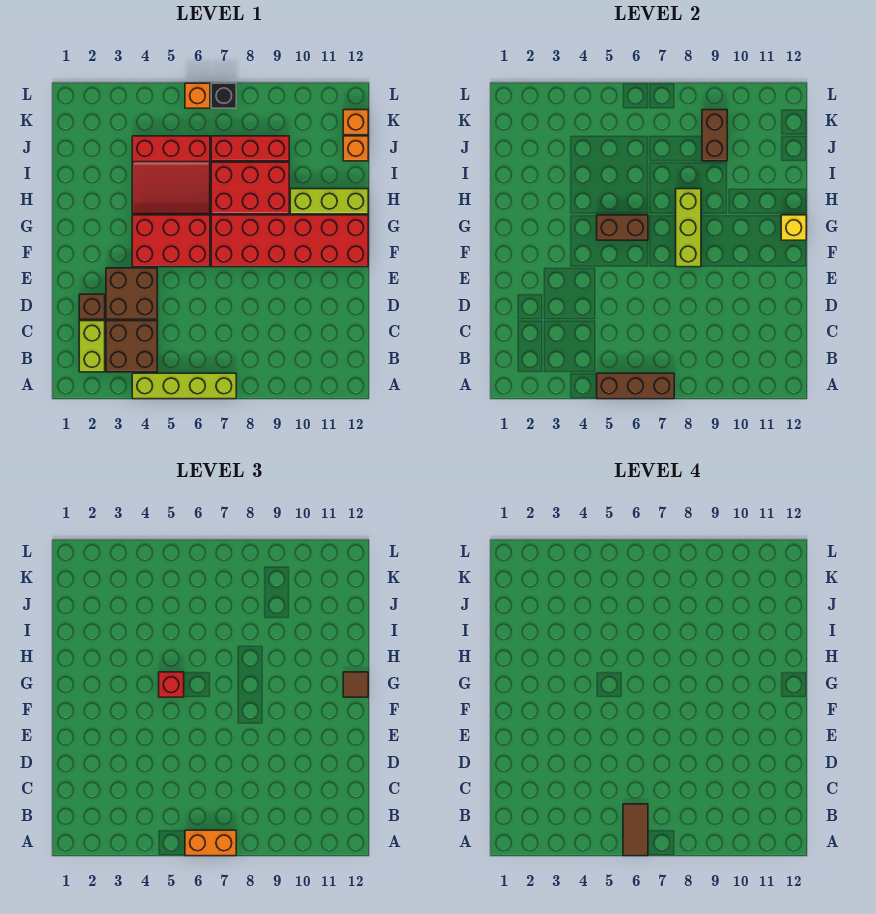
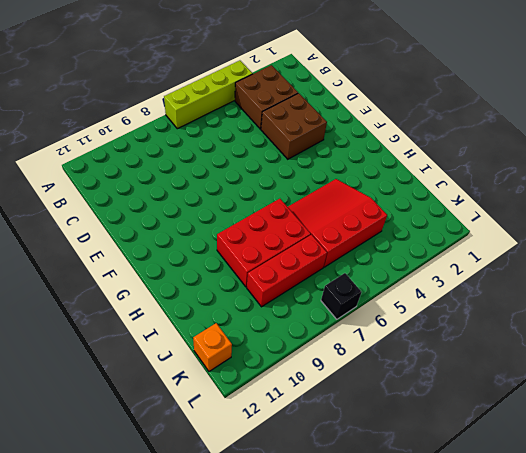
none -> lime brick B2:C2 level 1
none -> brown brick D2 level 1
none -> red brick F4:G6 level 1

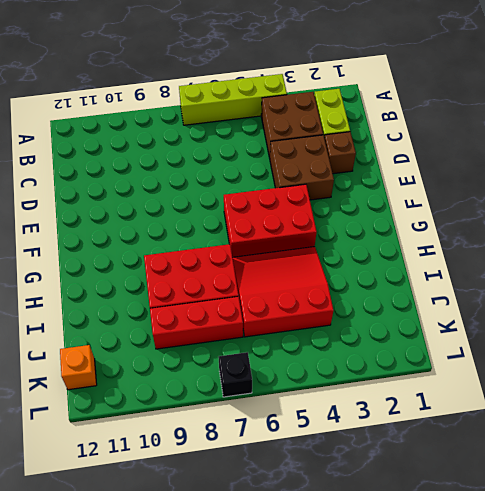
none -> red brick F7:G12 level 1
none -> lime brick H10:H12 level 1
none -> orange brick J12 level 1

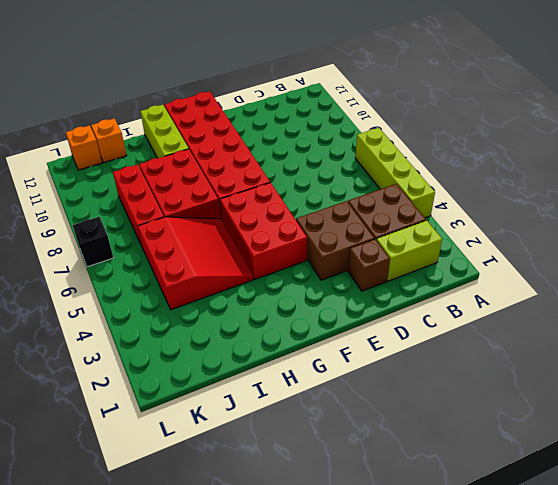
none -> orange brick L6 level 1
none -> brown brick A5:A7 level 2
none -> lime brick F8:H8 level 2

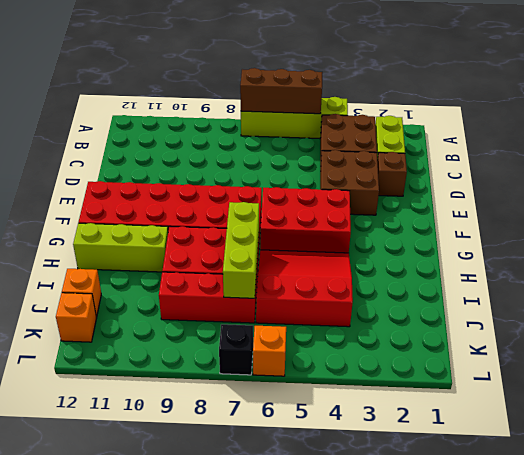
lime brick H7:J7 level 2 -> lime brick F8:H8 level 2
none -> brown brick G5:G6 level 2
none -> yellow brick G12 level 2
none -> brown brick J9:K9 level 2

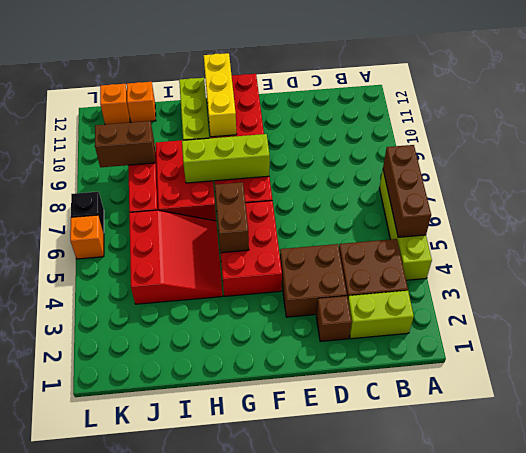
yellow brick G10:G12 level 2 -> yellow brick G12 level 2
none -> orange brick A6:A7 level 3
none -> red brick G5 level 3
none -> brown tile G12 level 3

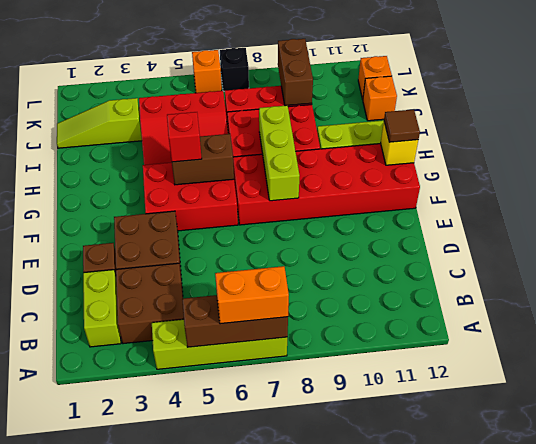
lime slope J1:J3 level 1 top 3 -> none
none -> brown tile A6:B6 level 4

